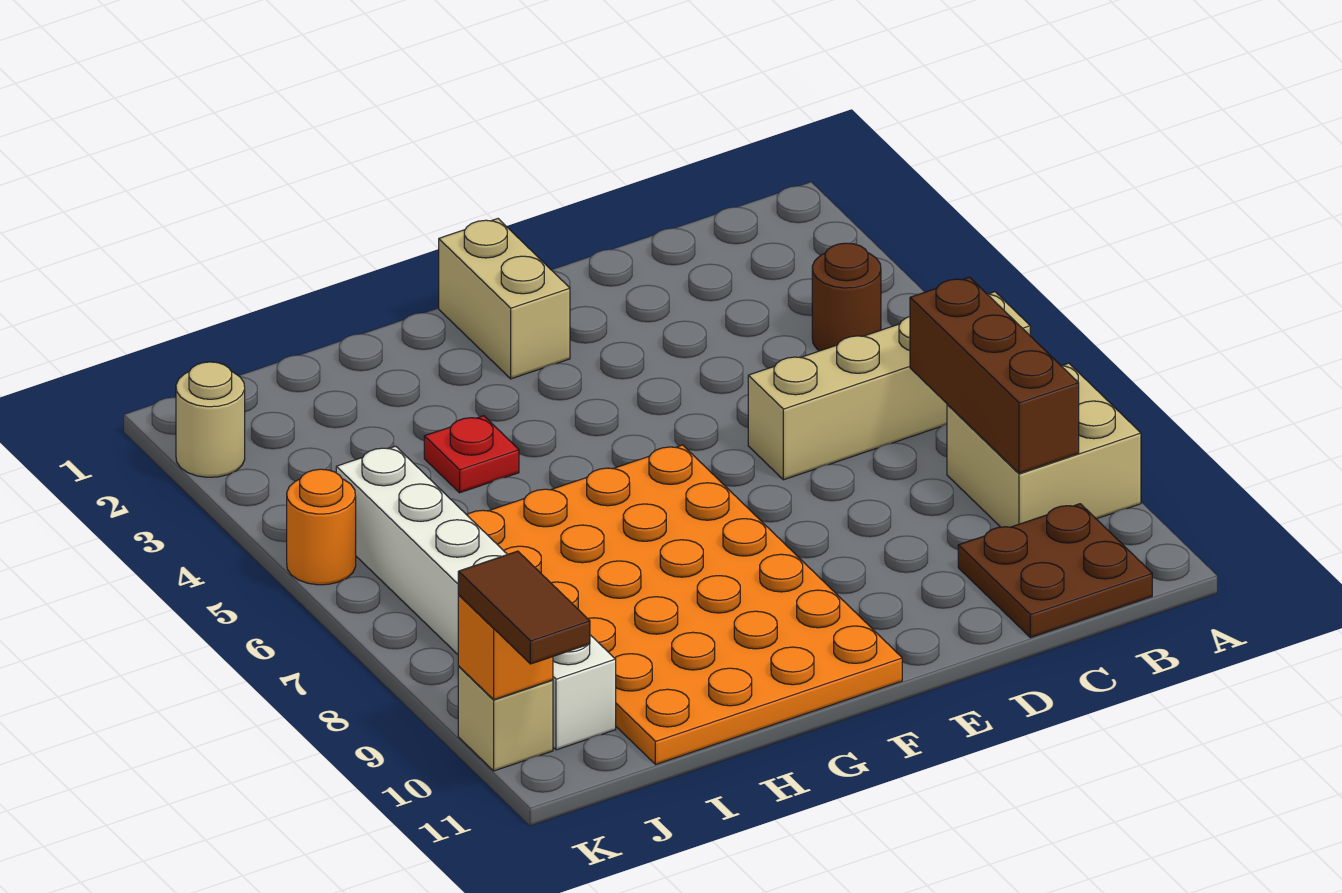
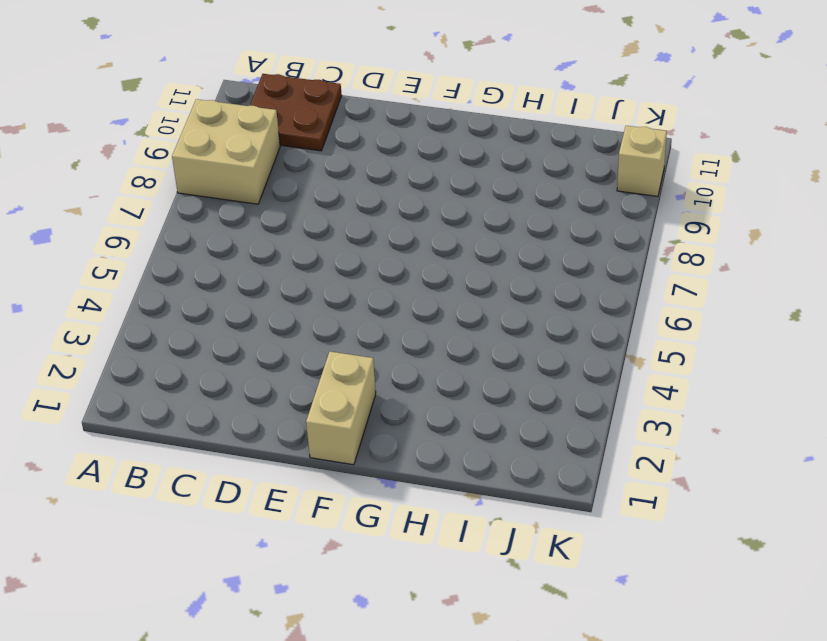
none -> tan brick A6:D6 level 1
none -> brown round brick B4 level 1
none -> orange plate F6:I11 level 1

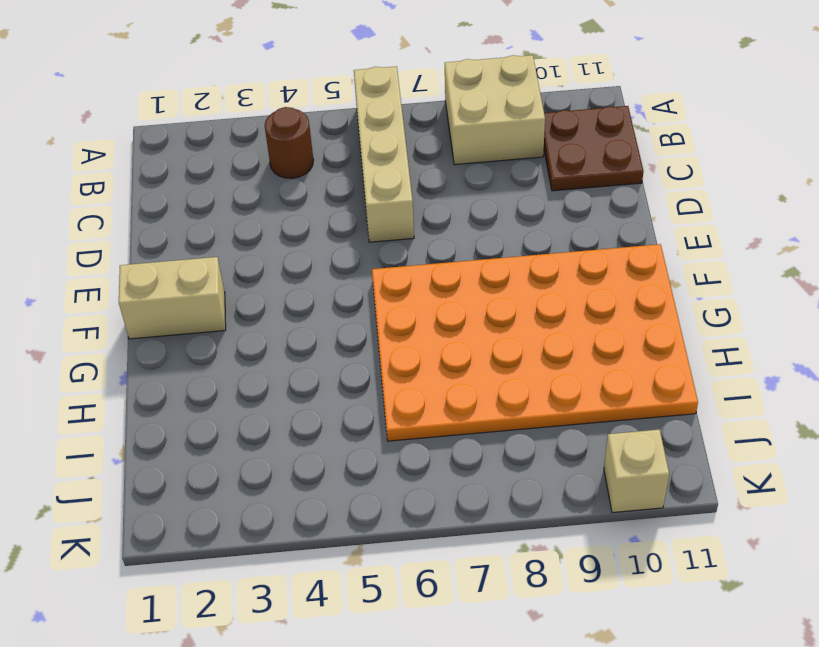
none -> red plate H4 level 1
none -> white brick J5:J10 level 1
none -> tan round brick K2 level 1

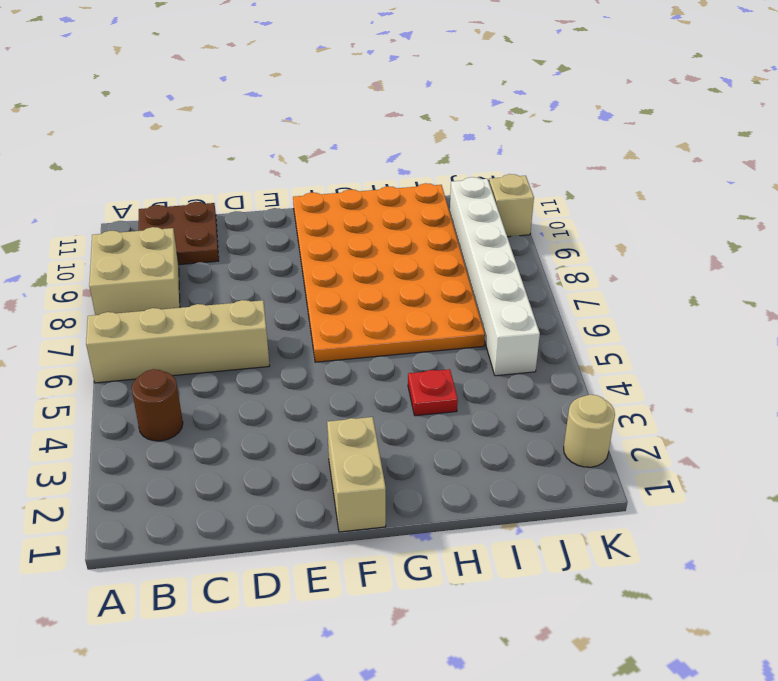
none -> orange round brick K5 level 1
none -> brown brick B7:B9 level 2
none -> orange brick K10 level 2

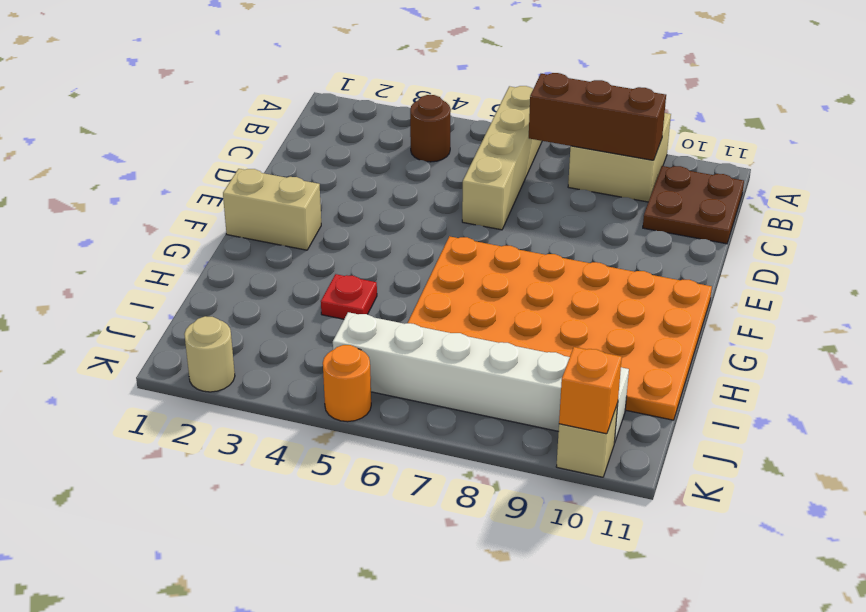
none -> brown tile K10:K11 level 3

